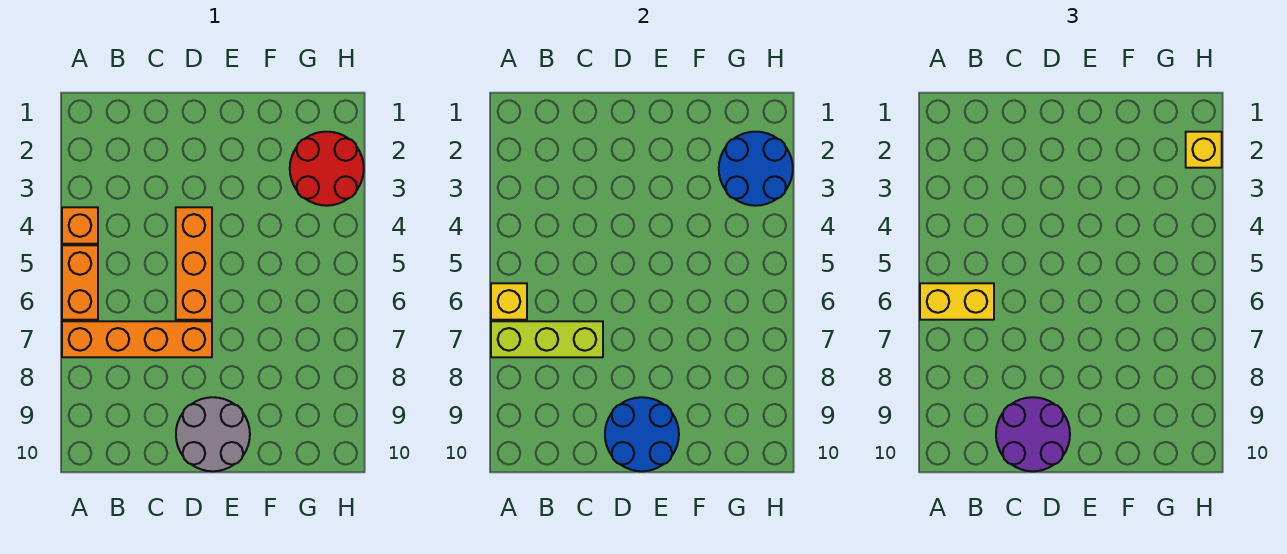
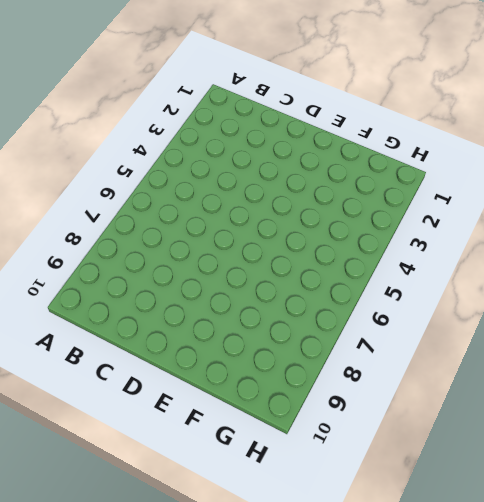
none -> orange brick A4 level 1
none -> orange brick A5:A6 level 1
none -> orange brick A7:D7 level 1

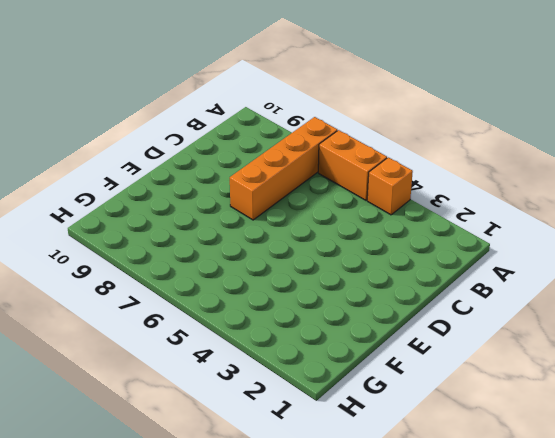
none -> orange brick D4:D6 level 1
none -> grey round brick D9:E10 level 1
none -> red round brick G2:H3 level 1

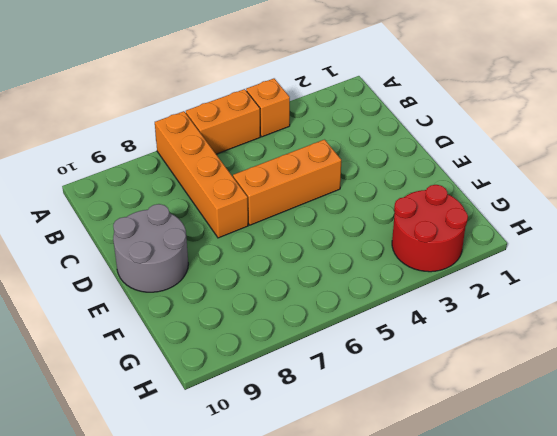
none -> yellow brick A6 level 2
none -> lime brick A7:C7 level 2
none -> blue round brick D9:E10 level 2

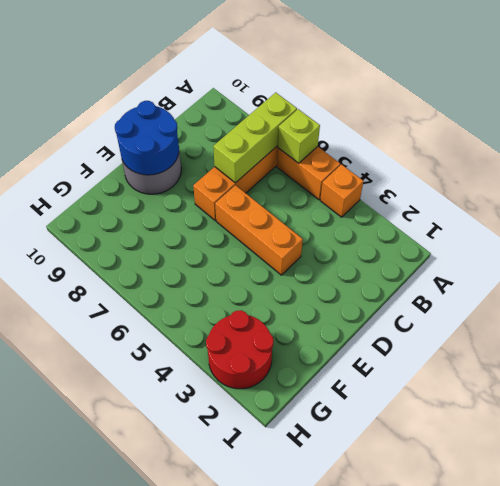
lime brick A6 level 2 -> yellow brick A6 level 2
none -> blue round brick G2:H3 level 2
none -> yellow brick A6:B6 level 3
none -> purple round brick C9:D10 level 3

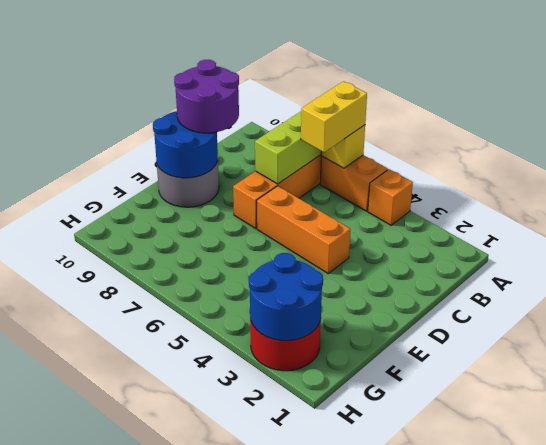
none -> yellow brick H2 level 3

